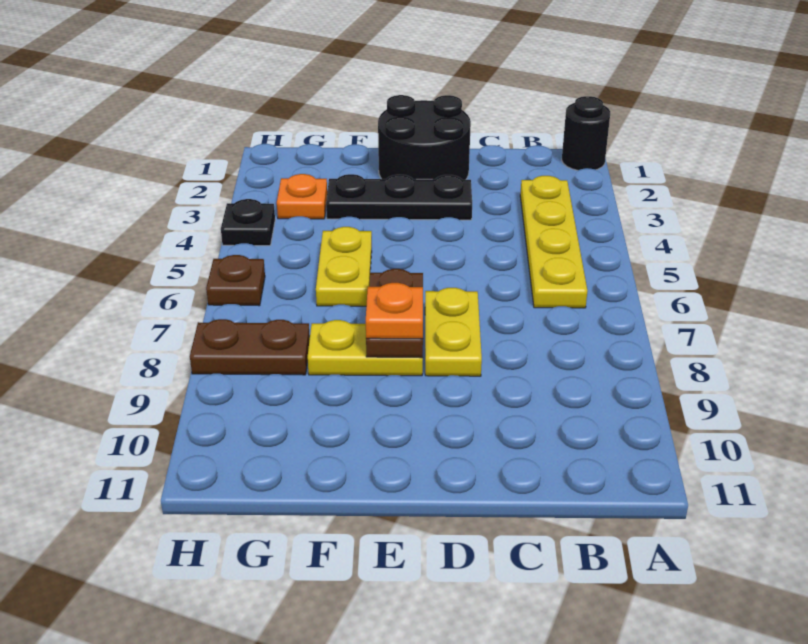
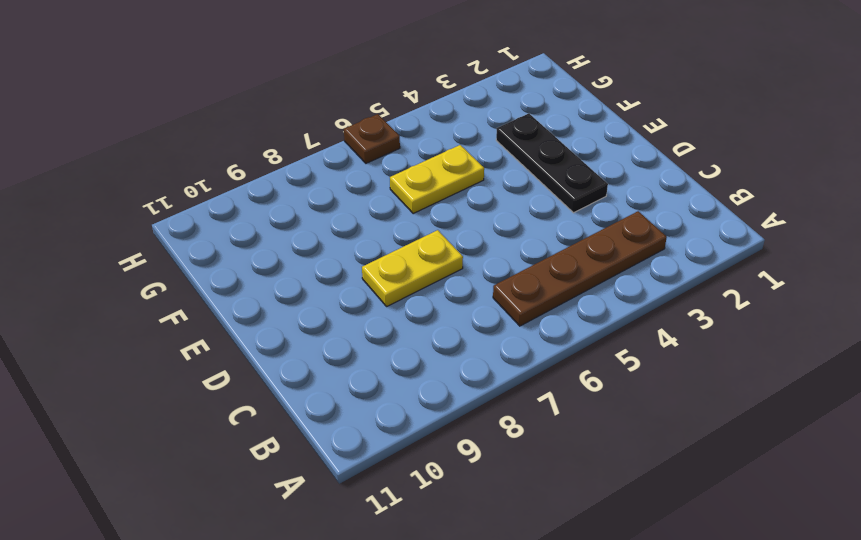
brown plate B3:B6 level 1 -> yellow plate B3:B6 level 1
none -> black round brick A1 level 1
none -> black round brick D1:E2 level 1
none -> yellow plate E8:F8 level 1

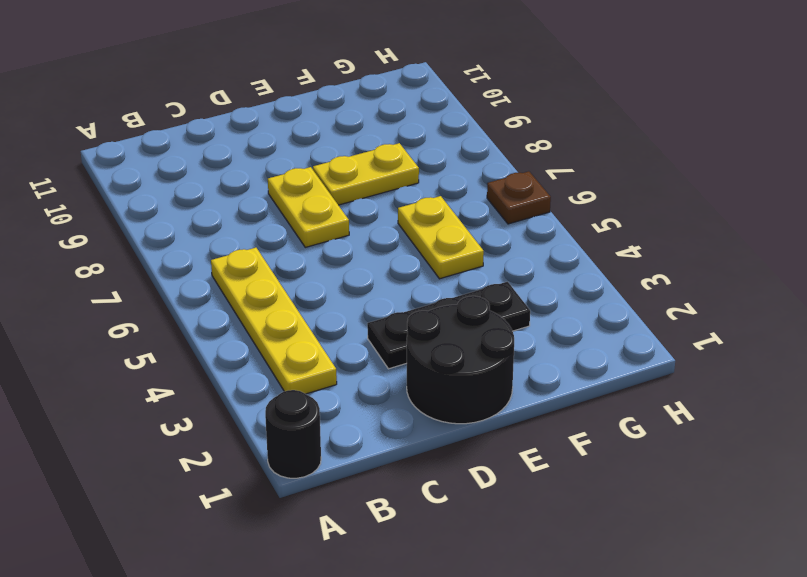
none -> orange plate G3 level 1
none -> brown plate G8:H8 level 1
none -> black plate H4 level 1

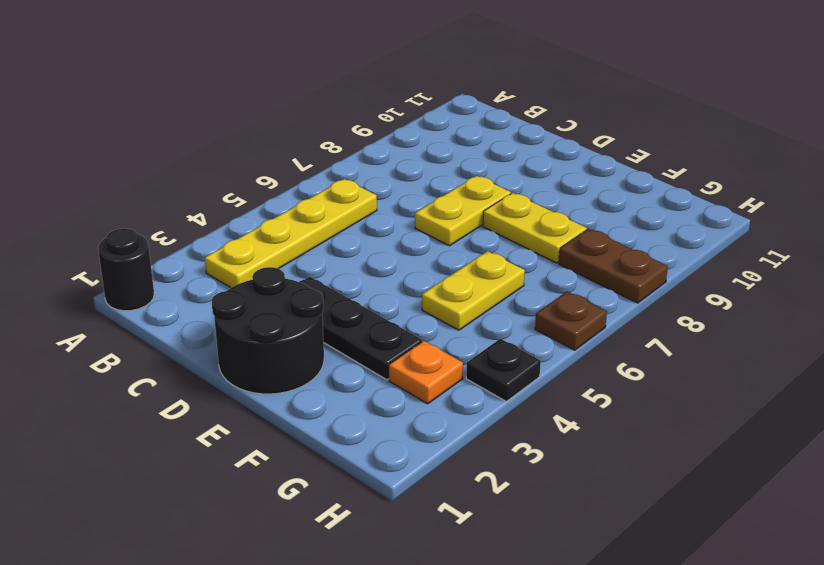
none -> brown plate E7:E8 level 2
none -> orange plate E8 level 3

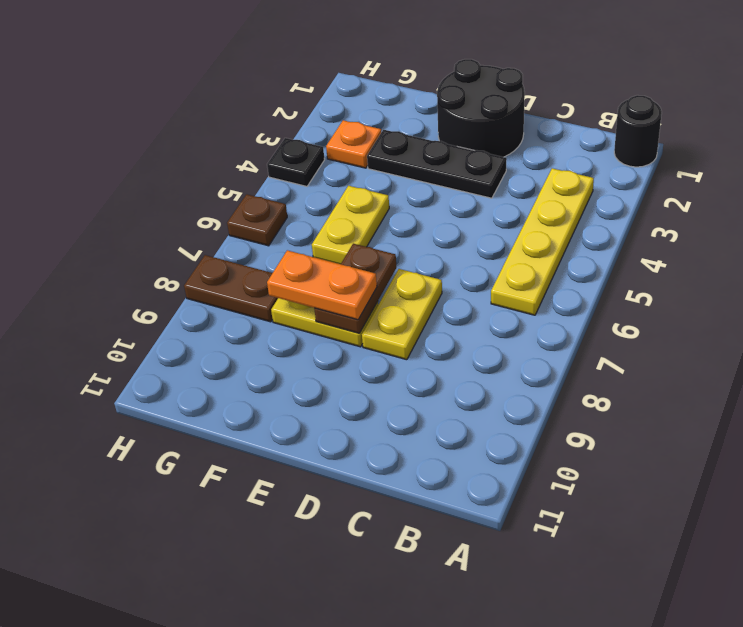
orange plate E8:F8 level 3 -> orange plate E8 level 3

